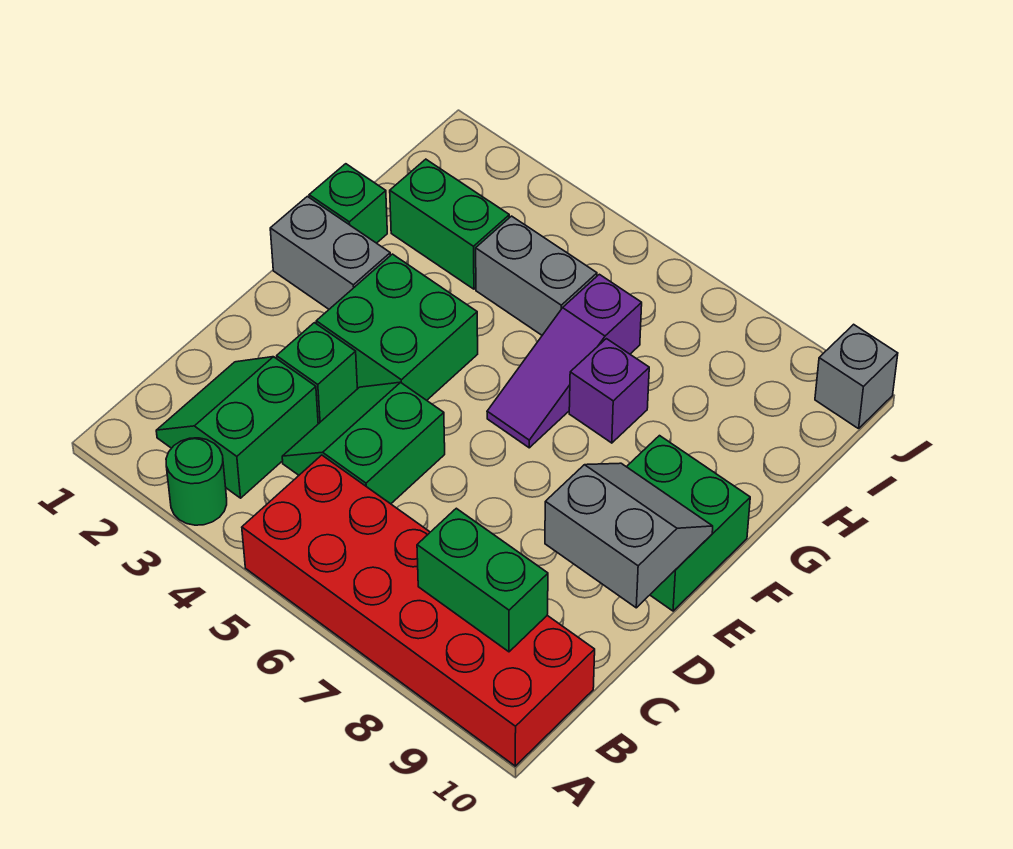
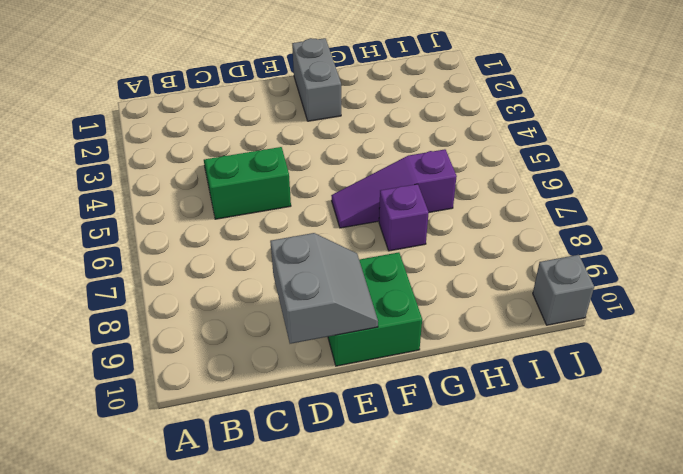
none -> green round brick A3 level 1
none -> red brick A5:B10 level 1
none -> green slope B2:C3 level 1 top 3

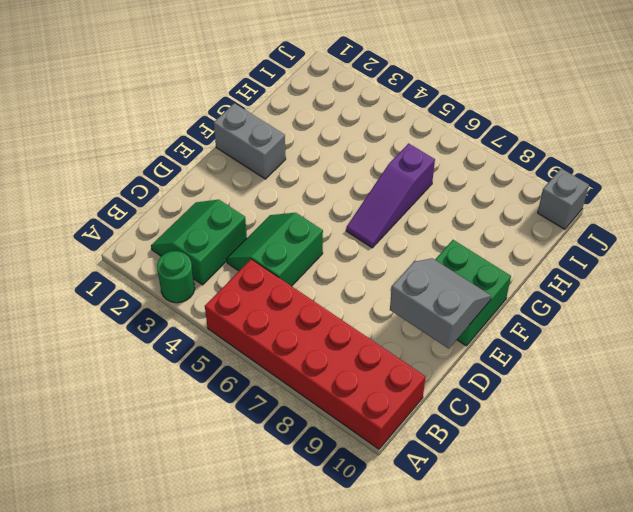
none -> green brick D3 level 1
none -> green brick E3:F4 level 1
none -> green brick G1 level 1

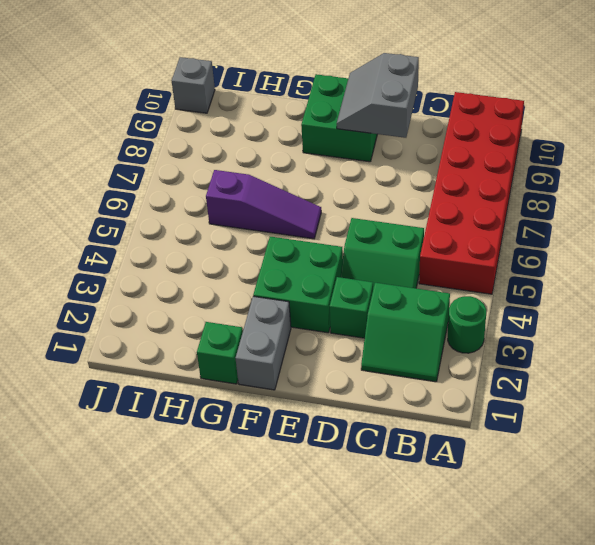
none -> purple brick G7 level 1
none -> green brick H2:H3 level 1
none -> grey brick H4:H5 level 1

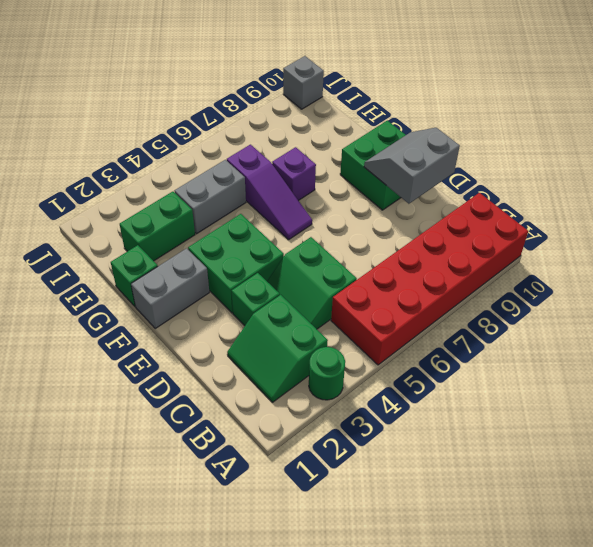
none -> green brick B8:B9 level 2

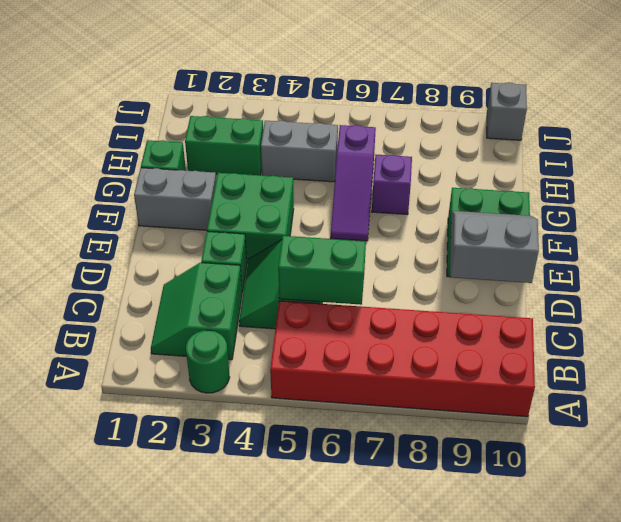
green brick C5:C6 level 2 -> green brick B8:B9 level 2

